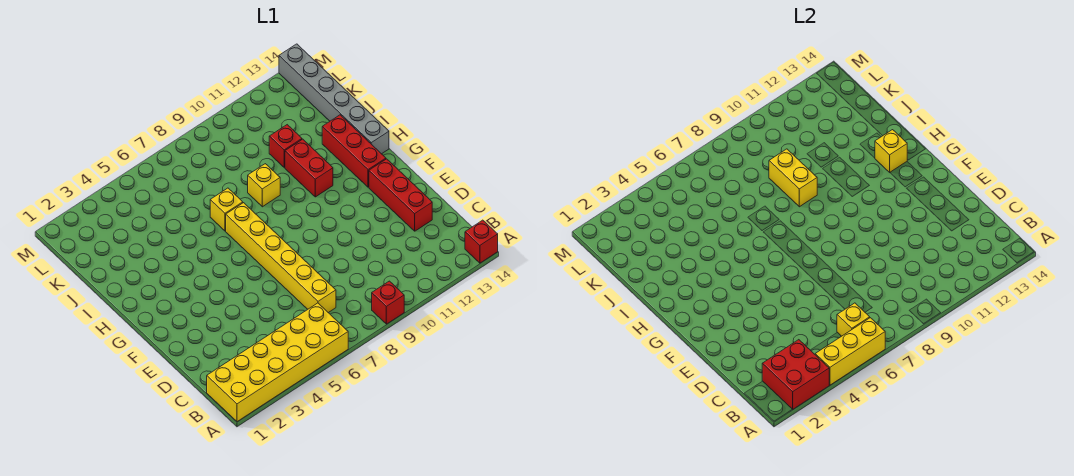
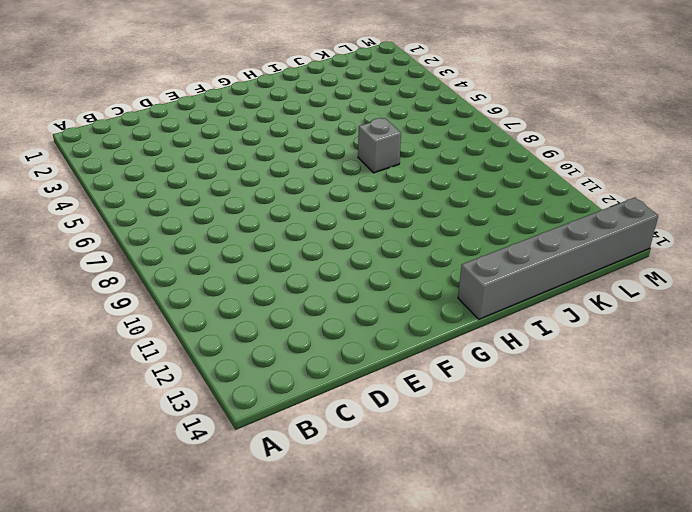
grey brick I7 level 1 -> yellow brick I7 level 1
none -> yellow brick A1:B6 level 1
none -> red brick A9 level 1
none -> red brick A14 level 1

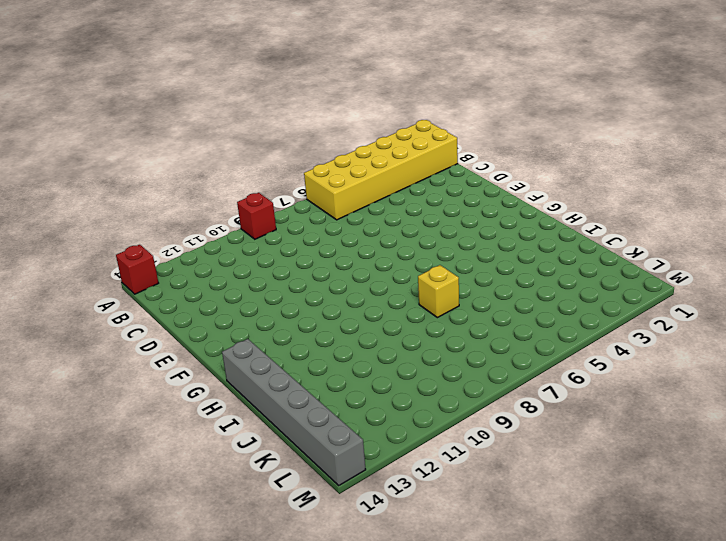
none -> yellow brick C7:H7 level 1
none -> red brick D13:F13 level 1
none -> red brick G13:I13 level 1

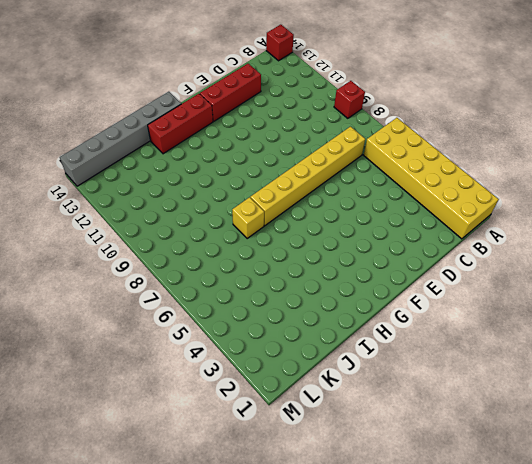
none -> red brick H11:I11 level 1
none -> yellow brick I9 level 1
none -> red brick J11 level 1

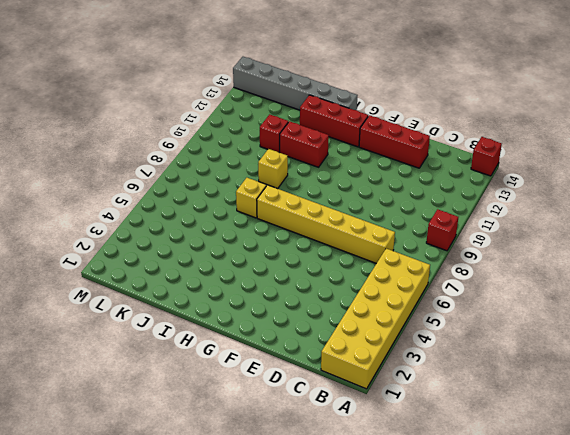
none -> red brick A2:B3 level 2
none -> yellow brick A4:A6 level 2
none -> yellow brick B6 level 2

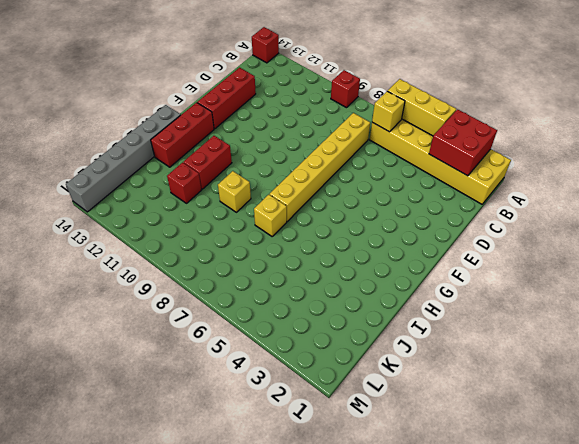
none -> yellow brick H13 level 2
none -> yellow brick I9:J9 level 2

